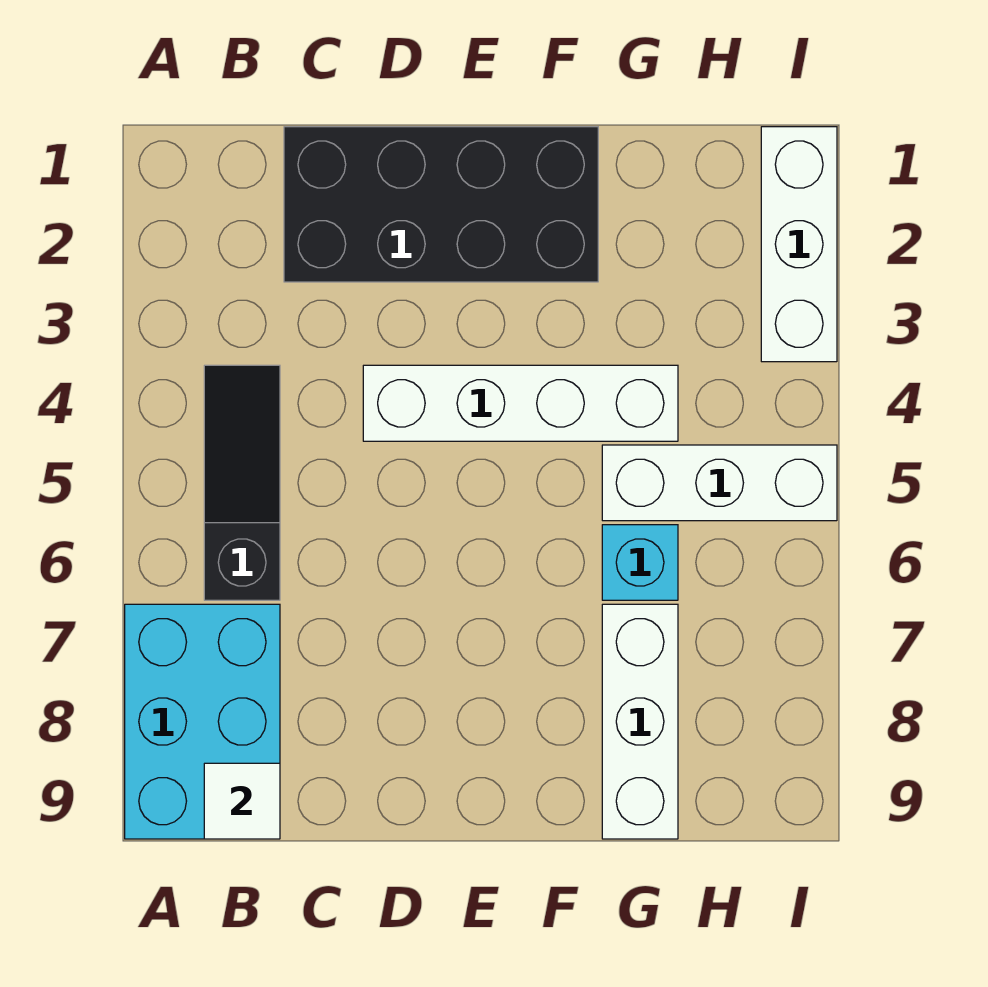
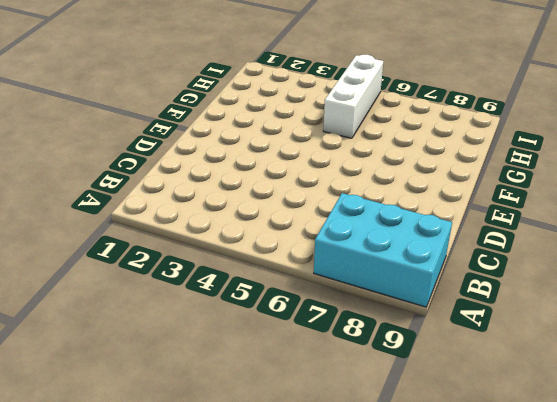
none -> black slope B4:B6 level 1 top 6
none -> black brick C1:F2 level 1

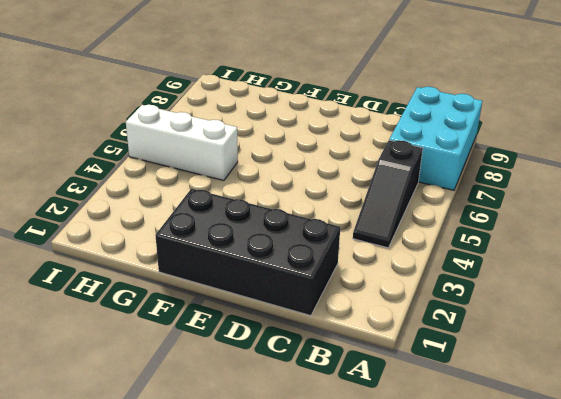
none -> white brick D4:G4 level 1
none -> cyan brick G6 level 1

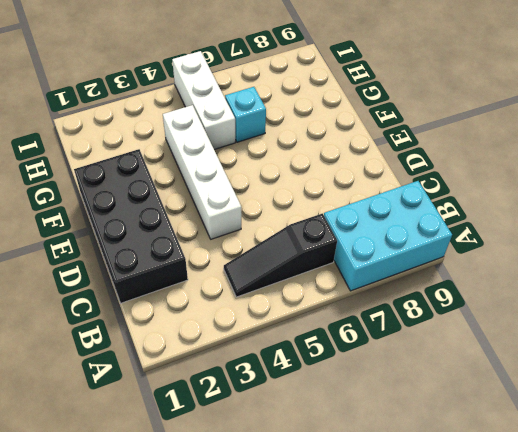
none -> white brick G7:G9 level 1
none -> white brick I1:I3 level 1

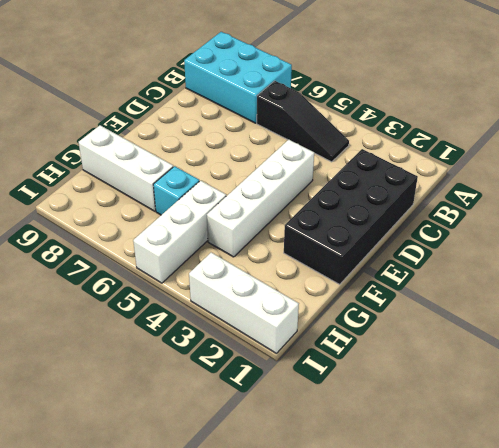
none -> white tile B9 level 2

